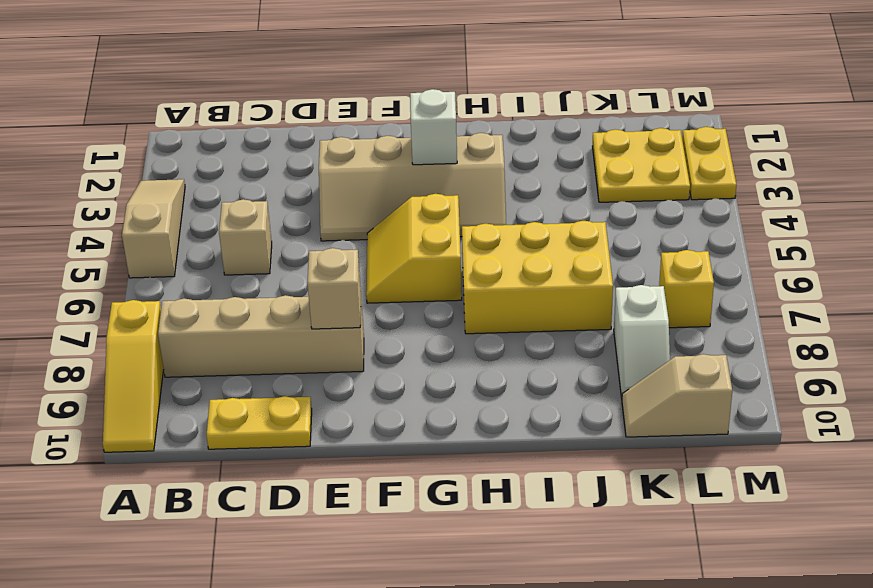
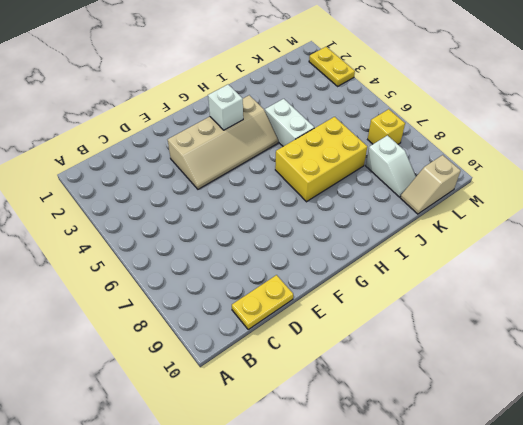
white brick I4:I5 level 1 -> none
none -> tan slope A3:A5 level 1 top 5
none -> yellow slope A8:A10 level 1 top 8
none -> tan brick B8:E8 level 1

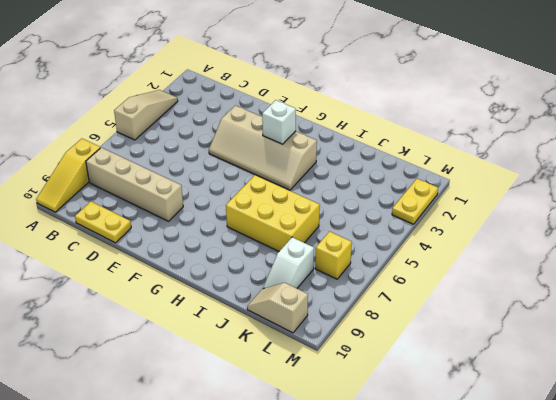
none -> tan brick C5 level 1
none -> yellow slope F5:G6 level 1 top G
none -> yellow plate K2:L3 level 1

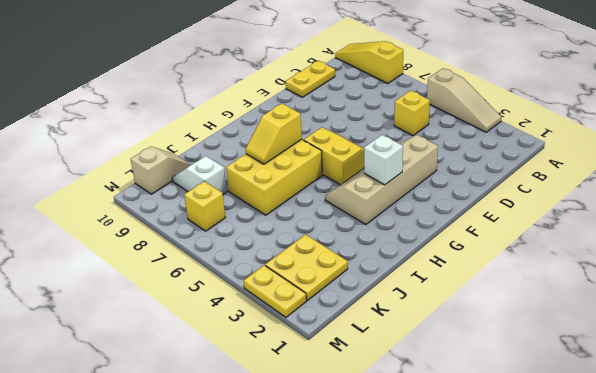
yellow brick C5 level 1 -> tan brick C5 level 1
yellow slope H7:I7 level 2 top H -> none
none -> tan brick B8:E8 level 1
none -> tan brick E8 level 2

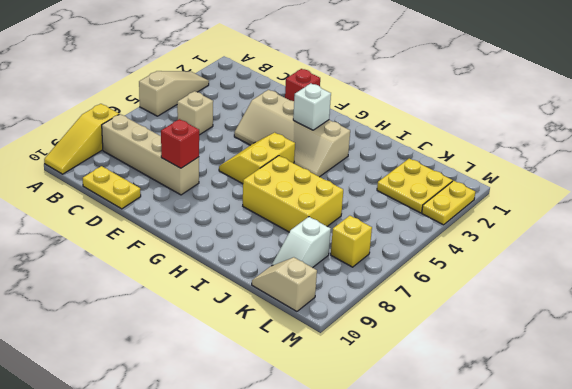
red brick E1 level 1 -> none
red brick E8 level 2 -> tan brick E8 level 2

